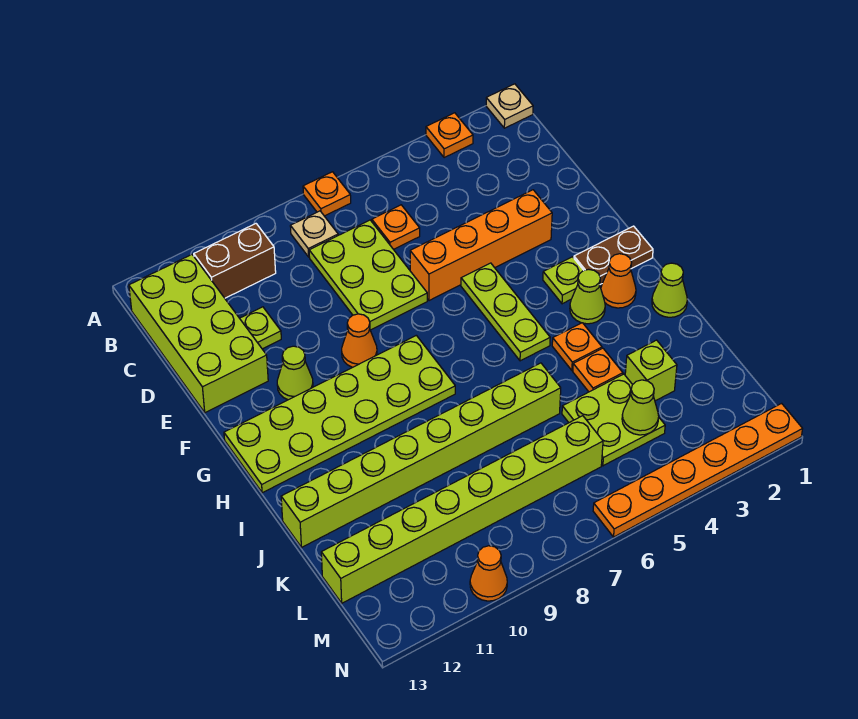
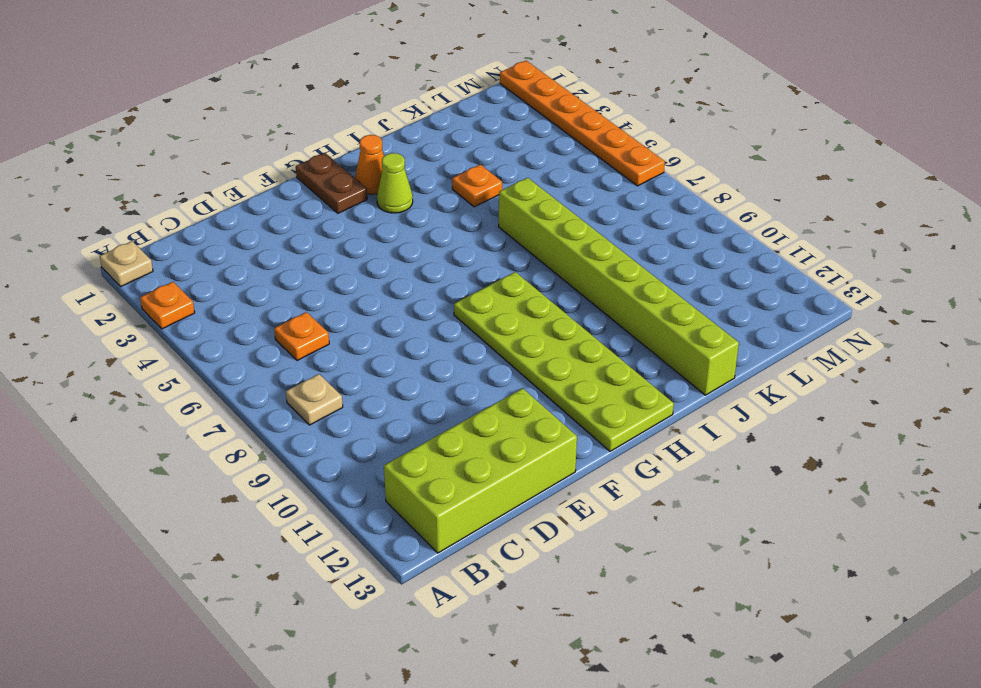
none -> orange plate A7 level 1
none -> brown brick B10:B11 level 1
none -> lime plate C7:E8 level 1

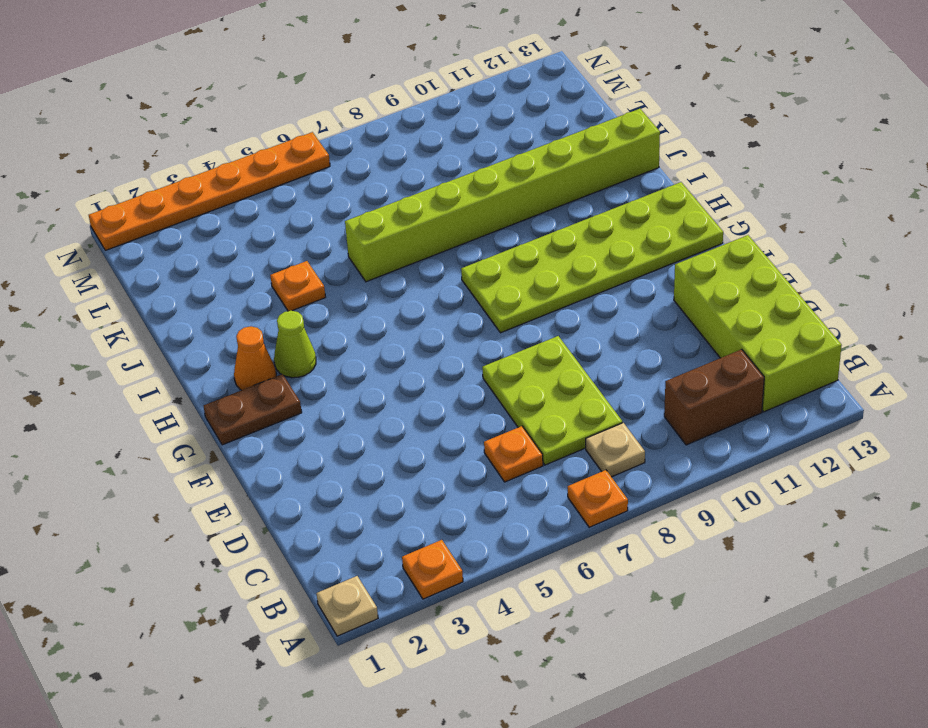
none -> lime plate D11 level 1
none -> orange brick E3:E6 level 1
none -> lime plate F5:H5 level 1

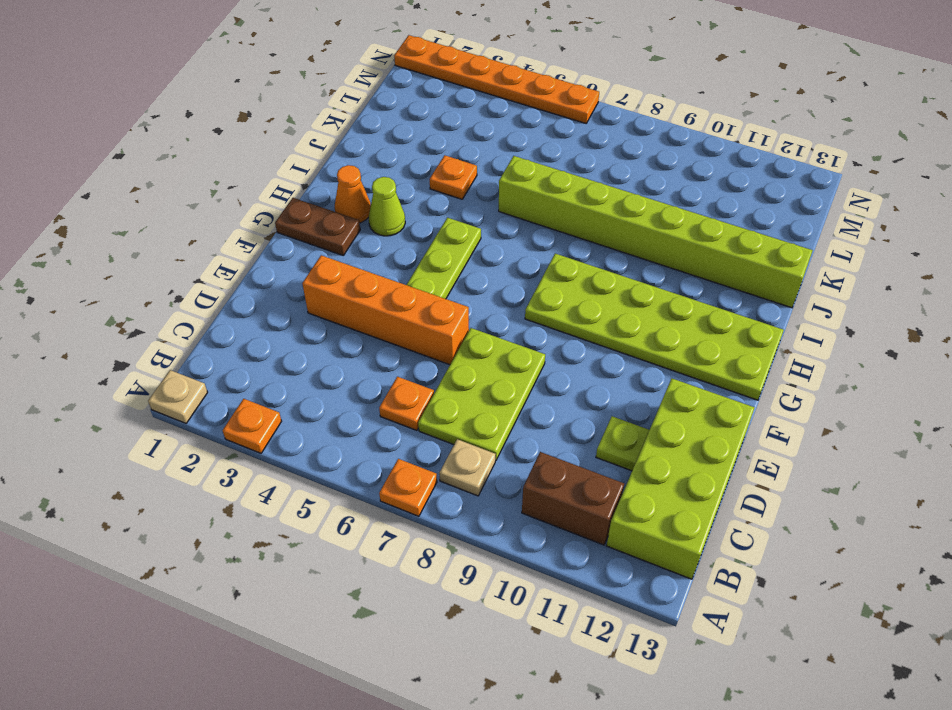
none -> orange cone F9 level 1
none -> lime cone F11 level 1
none -> lime plate G3 level 1

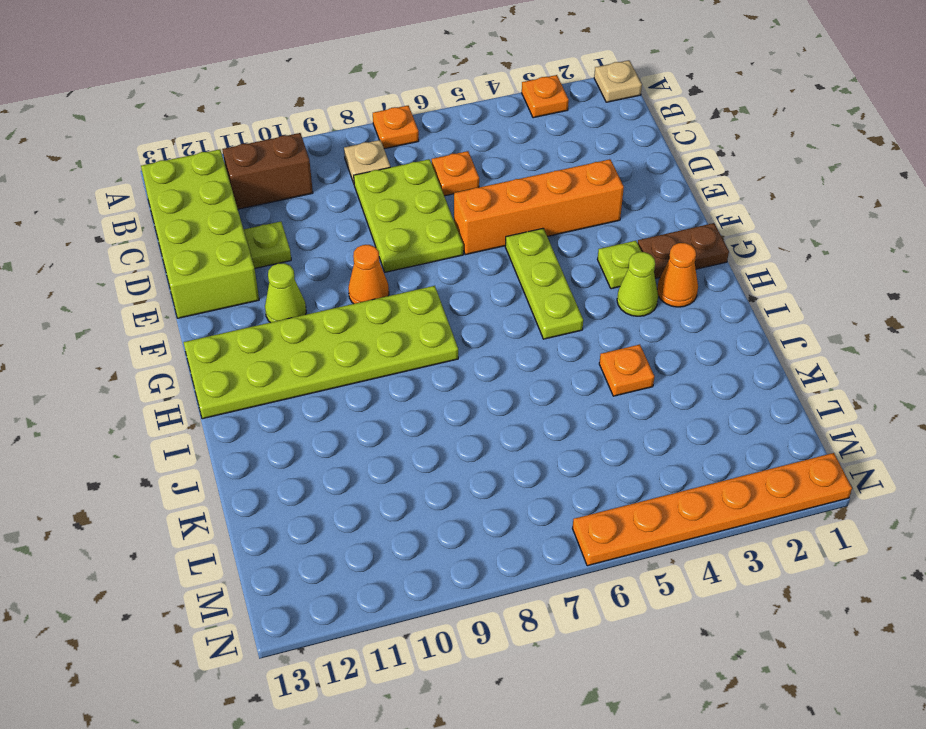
none -> lime cone I1 level 1
none -> orange plate I4 level 1
none -> lime brick J6:J13 level 1

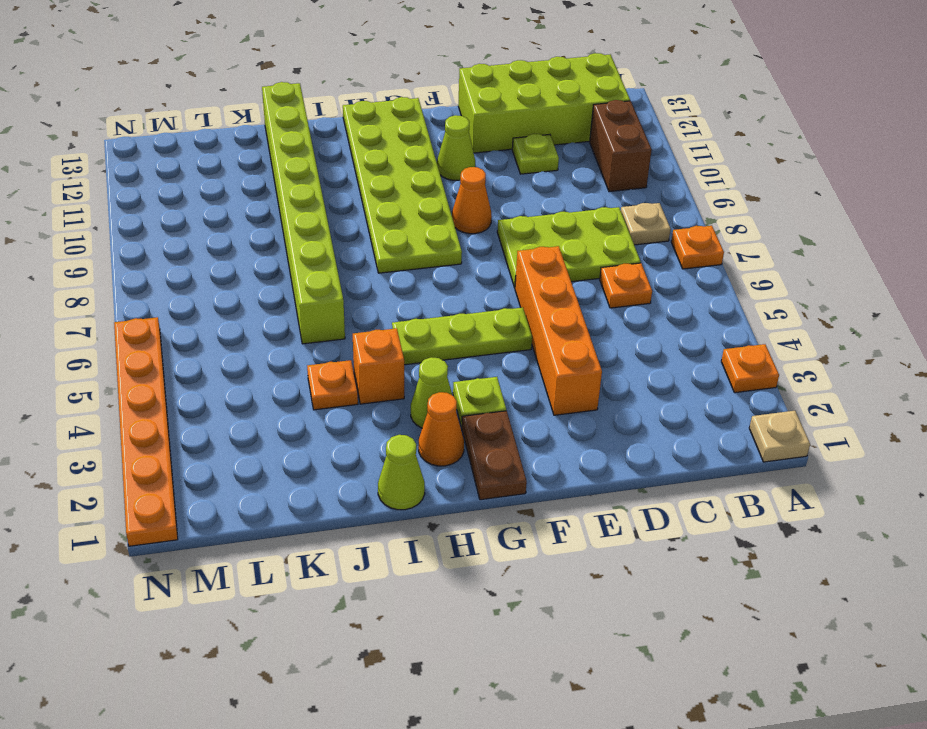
orange brick I4 level 1 -> orange plate I4 level 1
none -> lime brick K3 level 1
none -> lime plate K4:L5 level 1
none -> lime brick L6:L13 level 1

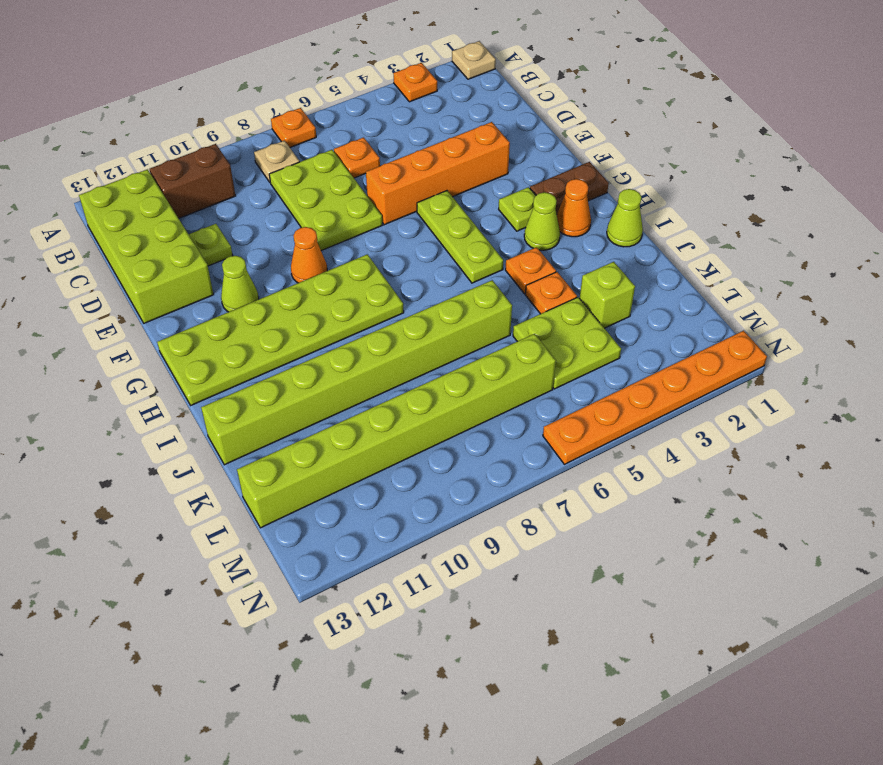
none -> orange cone N10 level 1
none -> lime cone L4 level 2

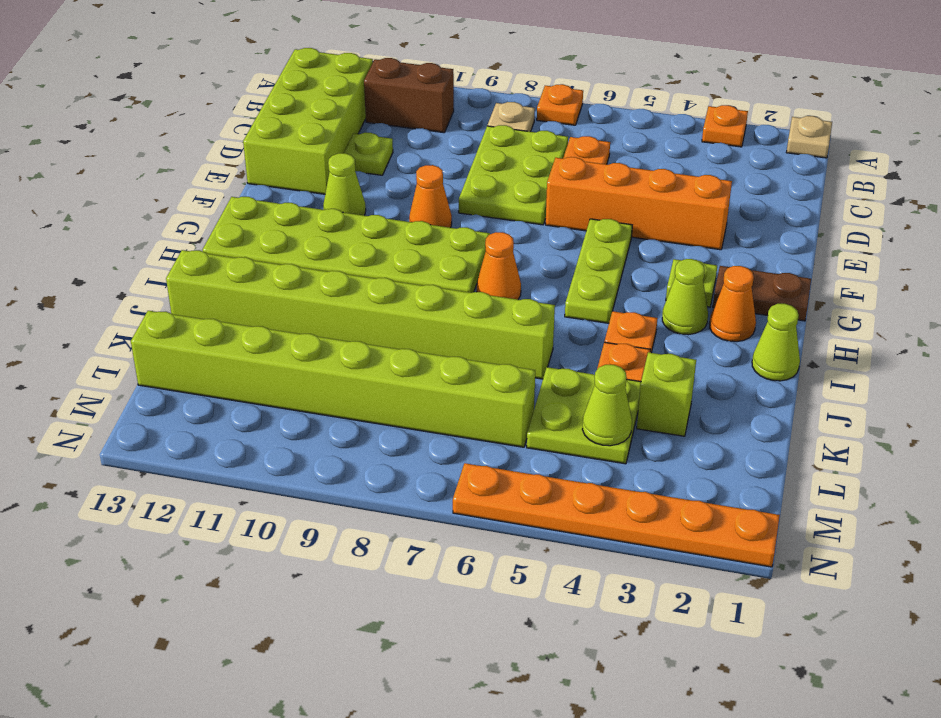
orange cone H7 level 1 -> orange cone N10 level 1

